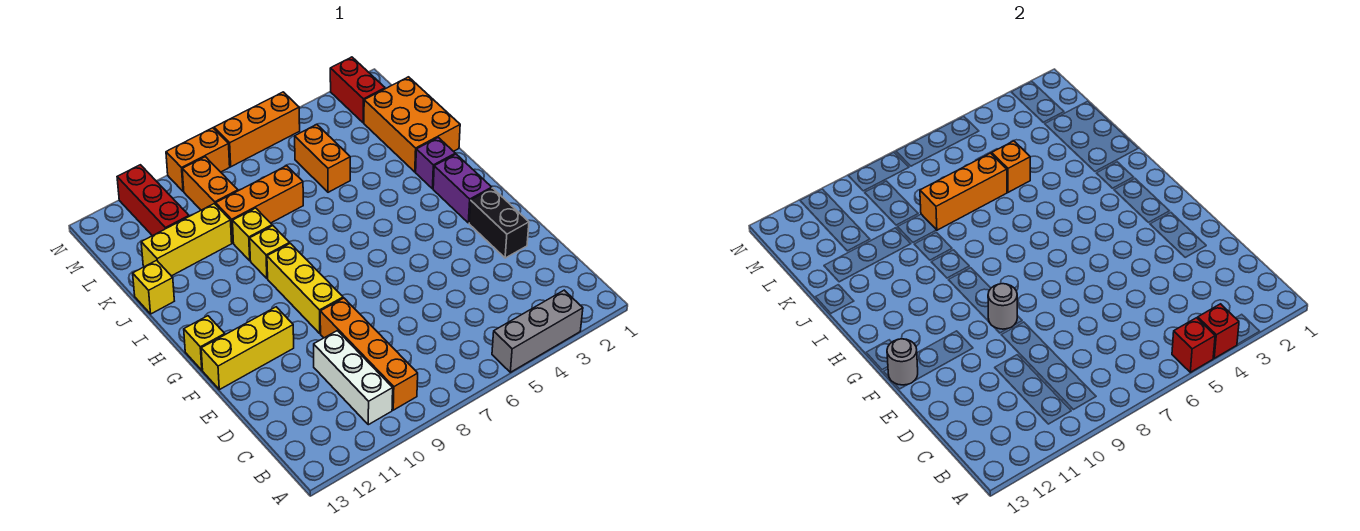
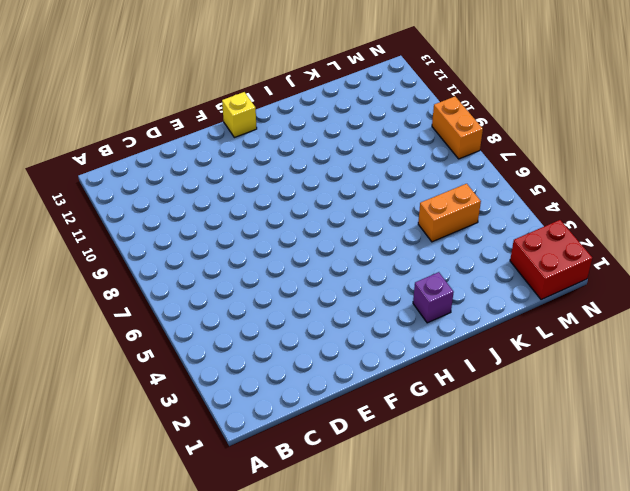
red brick M1:N2 level 1 -> red brick M2:N2 level 1
none -> grey brick A3:A5 level 1
none -> orange brick B9:E9 level 1
none -> white brick B10:D10 level 1

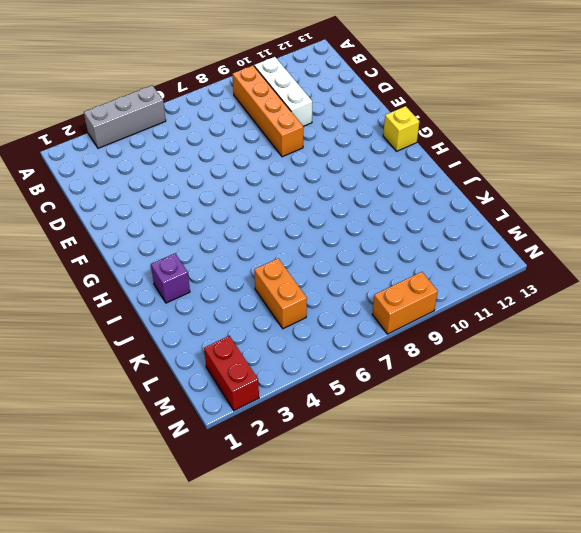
none -> black brick E2:F2 level 1
none -> yellow brick F9:H9 level 1
none -> yellow brick F11:F13 level 1

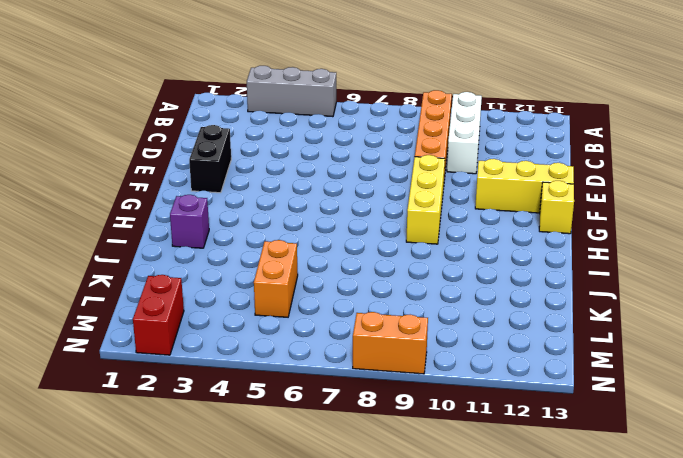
none -> purple brick G2:H2 level 1
none -> yellow brick I9 level 1
none -> orange brick J1:L2 level 1

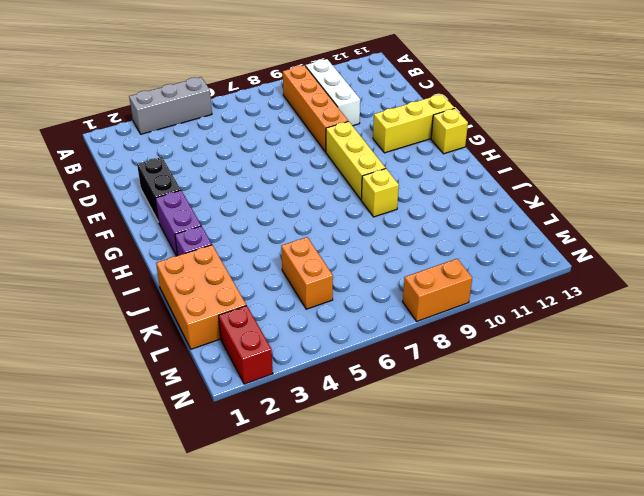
none -> yellow brick J9 level 1
none -> yellow brick J13 level 1
none -> orange brick K7:K9 level 1

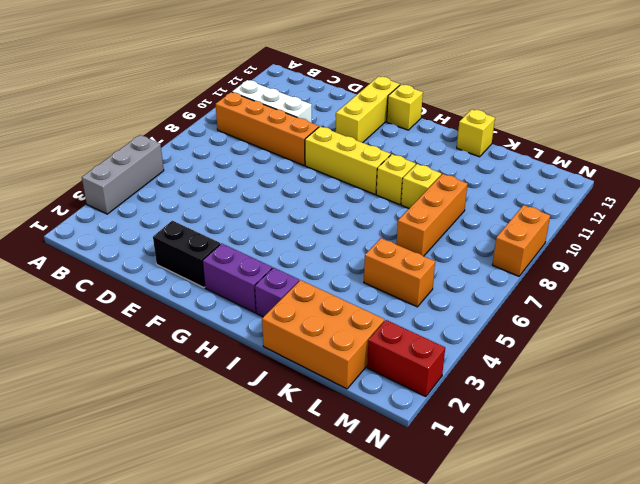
none -> yellow brick K10:K12 level 1
none -> orange brick L9:M9 level 1
none -> red brick L11:N11 level 1

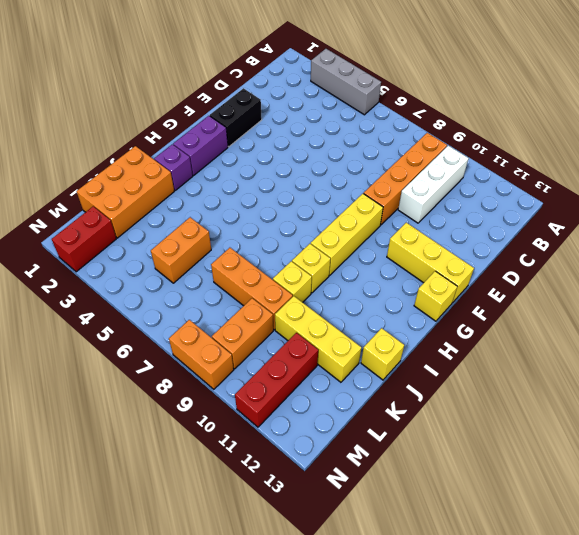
none -> orange brick N5:N7 level 1
none -> red brick A4 level 2
none -> red brick A5 level 2

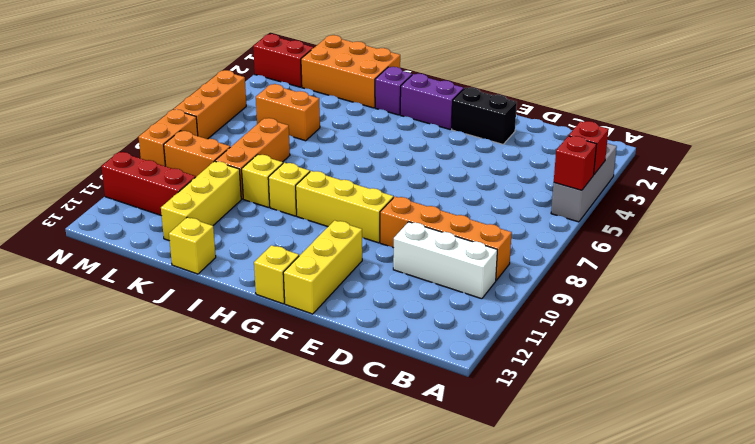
none -> grey round brick F9 level 2
none -> grey round brick F13 level 2
none -> orange brick K5 level 2

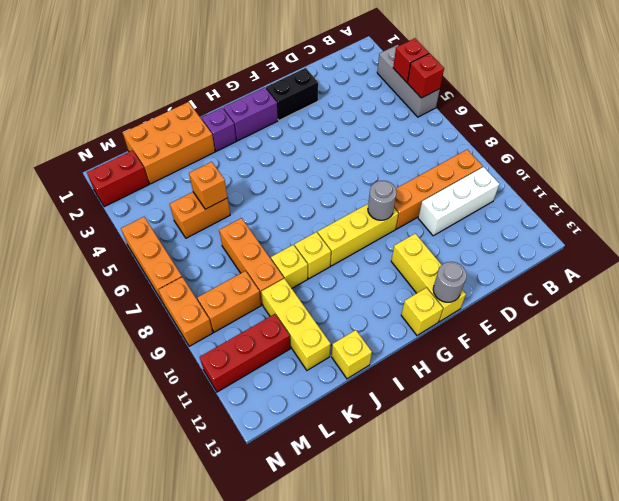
none -> orange brick K6:K8 level 2

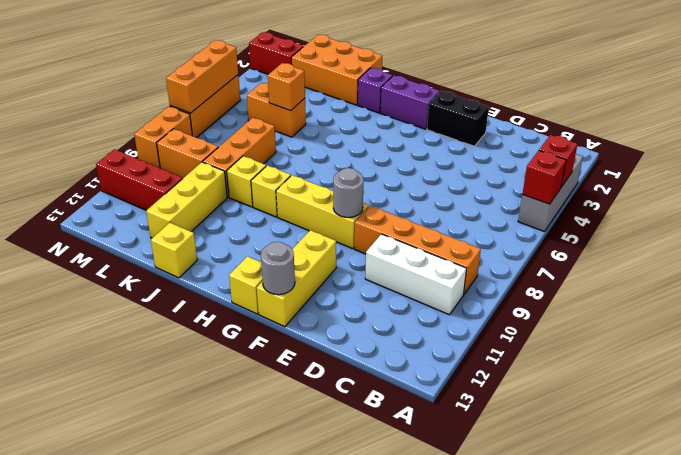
orange brick N5:N7 level 2 -> orange brick K6:K8 level 2

